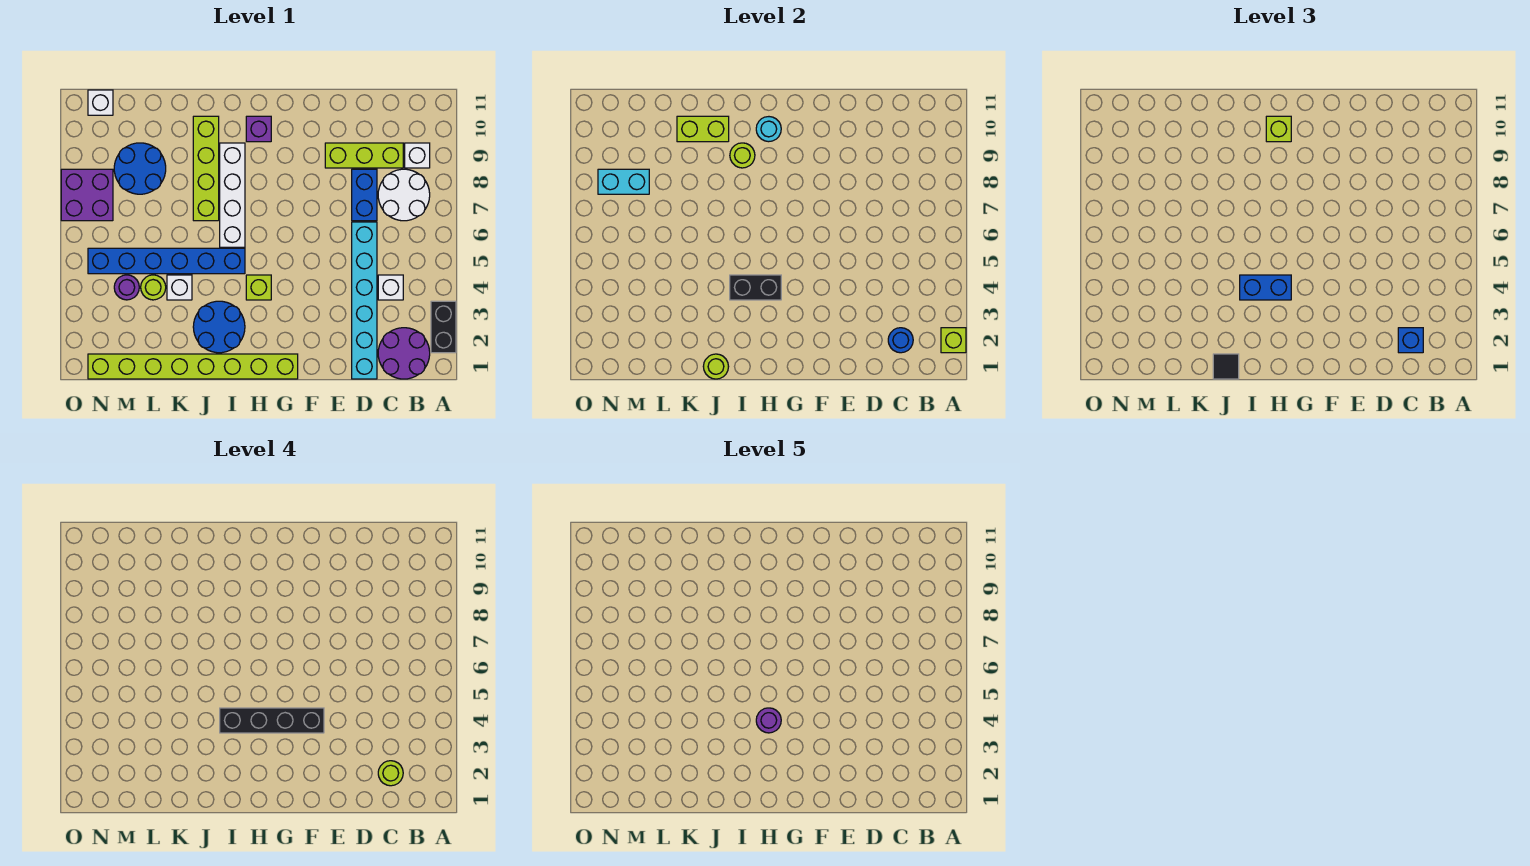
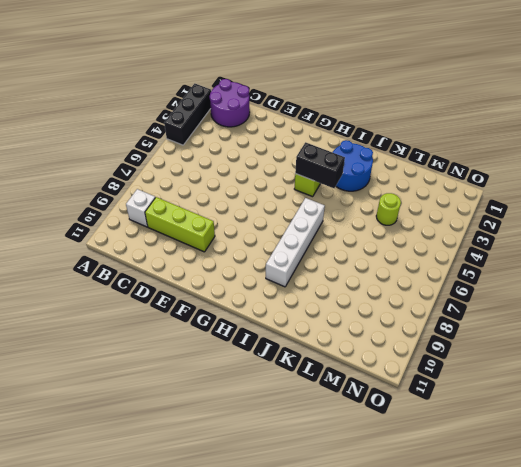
black brick A2:A4 level 1 -> black brick A2:A3 level 1
none -> white round brick B7:C8 level 1
none -> white brick C4 level 1
none -> cyan brick D1:D6 level 1
none -> blue brick D7:D8 level 1

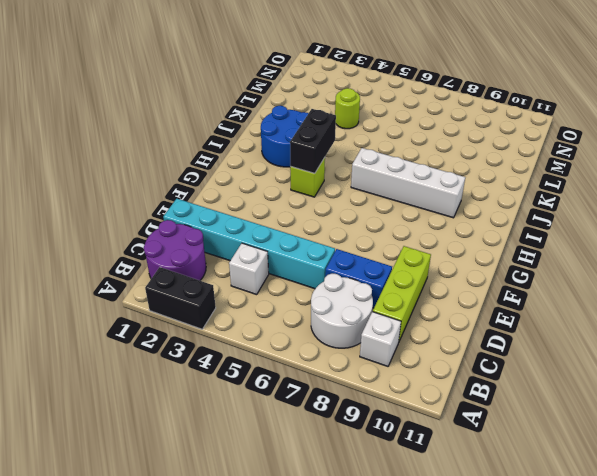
none -> lime brick G1:N1 level 1
none -> purple brick H10 level 1
none -> blue brick I5:N5 level 1
none -> lime brick J7:J10 level 1

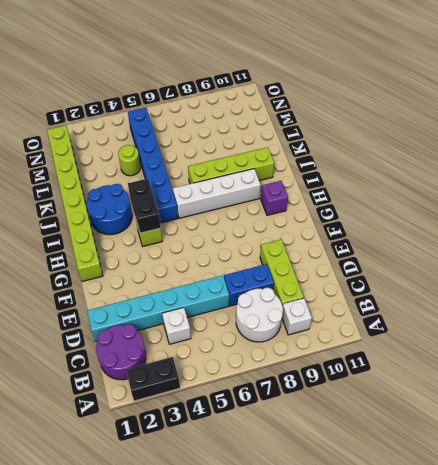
none -> white brick K4 level 1
none -> blue round brick L8:M9 level 1
none -> purple round brick M4 level 1
none -> purple brick N7:O8 level 1

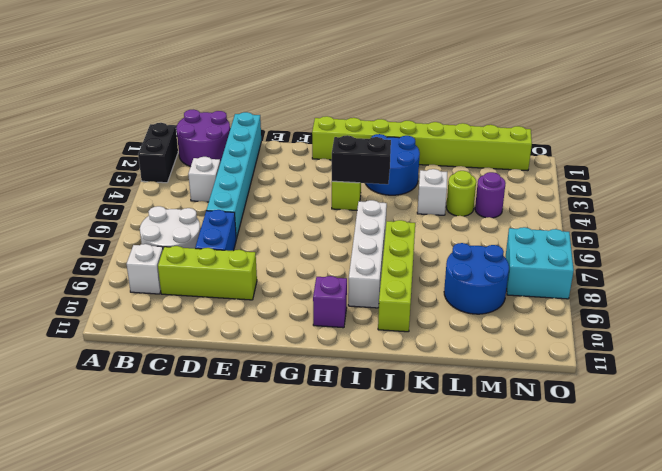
cyan brick N7:O8 level 1 -> purple brick N7:O8 level 1
none -> blue brick I5:N5 level 1
none -> white brick N11 level 1
none -> lime brick A2 level 2
none -> blue round brick C2 level 2

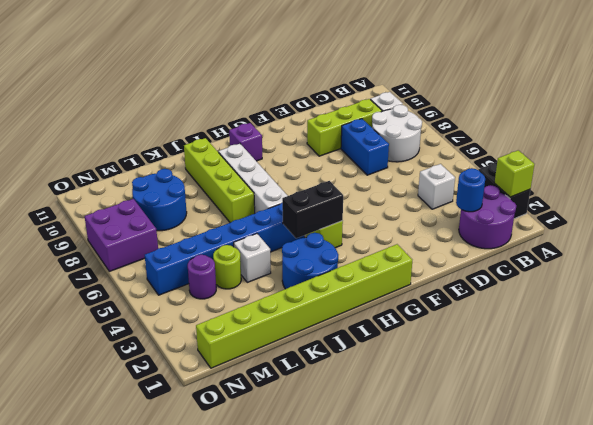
none -> cyan brick D1:D6 level 1
none -> white brick N11 level 1
none -> cyan round brick H10 level 2
none -> lime round brick I9 level 2

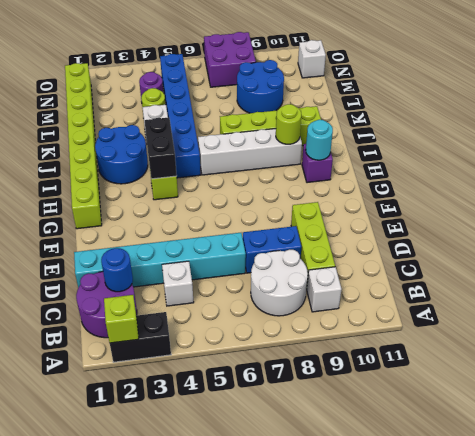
none -> lime round brick J1 level 2
none -> lime brick J10:K10 level 2
none -> cyan brick M8:N8 level 2
none -> blue brick C2 level 3

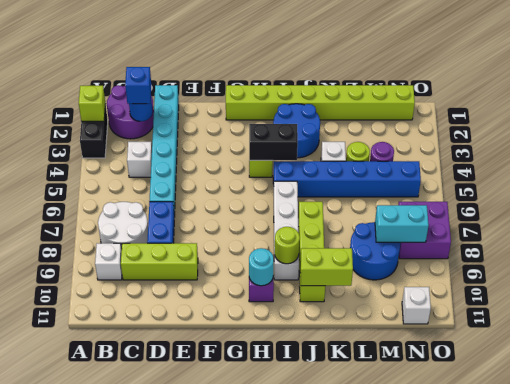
none -> lime round brick J1 level 2
none -> blue brick H4:I4 level 3
none -> lime brick H10 level 3
none -> black tile J1 level 3

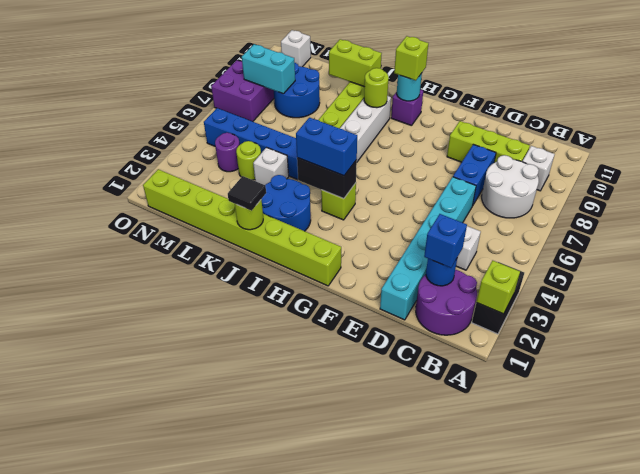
none -> lime round brick C2 level 4
none -> black brick F4:I4 level 4
none -> purple round brick H4 level 5

